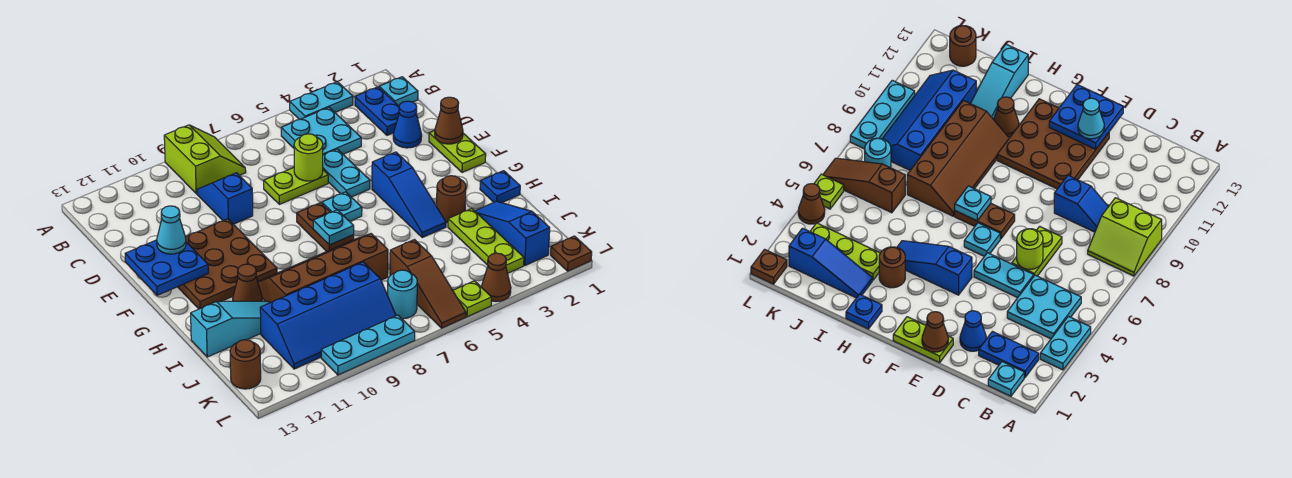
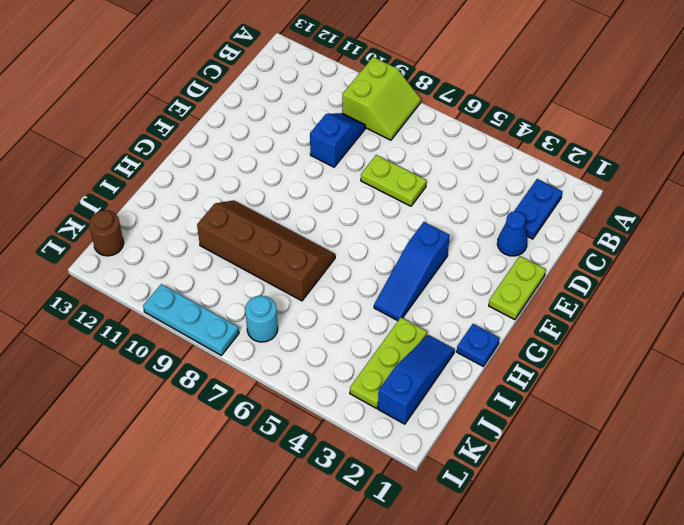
none -> cyan plate A3:A4 level 1
none -> cyan plate B1 level 1
none -> cyan plate B4:C5 level 1
none -> cyan plate D5:E5 level 1

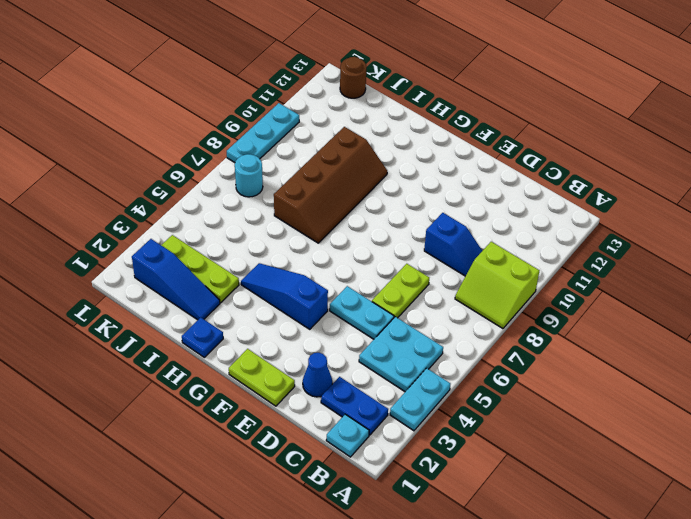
none -> brown plate E10:G12 level 1
none -> cyan plate F6 level 1
none -> brown plate F7:G7 level 1
none -> brown round brick H3 level 1

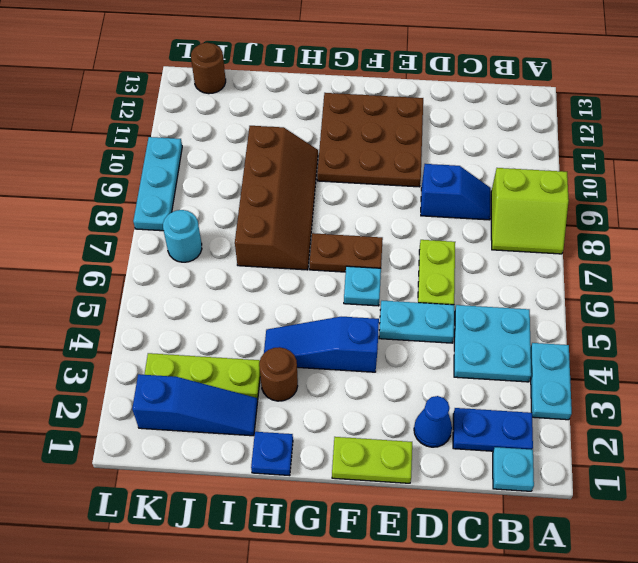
none -> brown cone H11 level 1
none -> cyan slope I11:I13 level 1 top 13
none -> brown slope J6:L6 level 1 top J
none -> blue slope J8:K11 level 1 top J

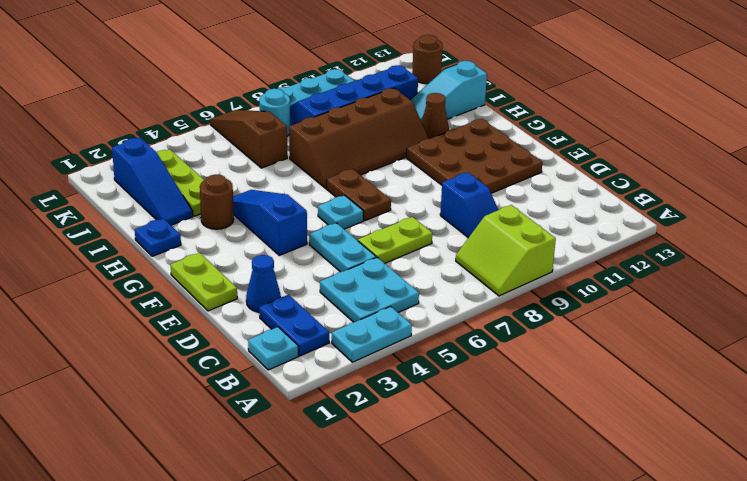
none -> brown plate L1 level 1
none -> brown cone L4 level 1
none -> lime plate L5 level 1
none -> lime round brick D6 level 2

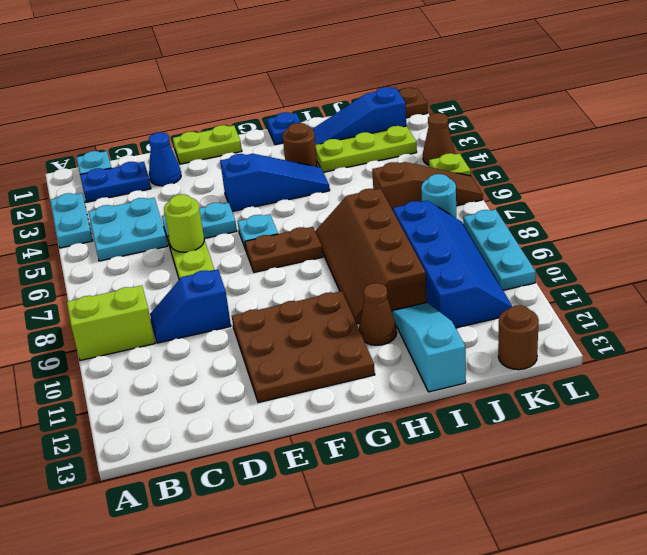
none -> brown cone E1 level 2
none -> blue plate E12:F13 level 2
none -> cyan plate G7 level 2
none -> cyan cone E12 level 3

